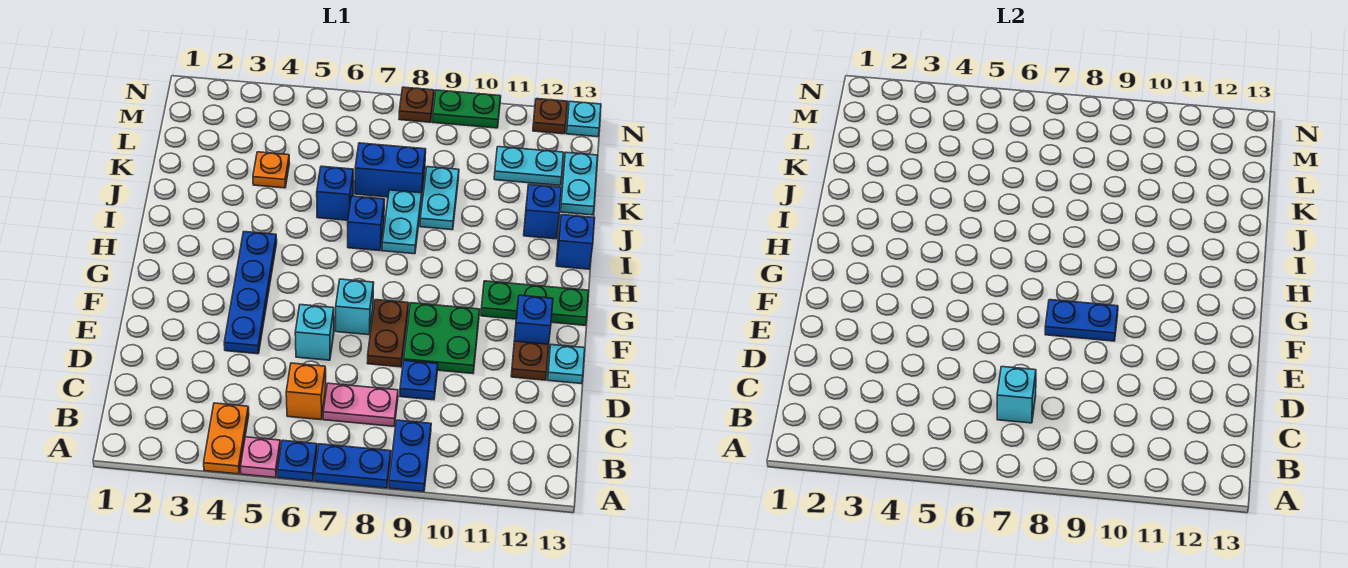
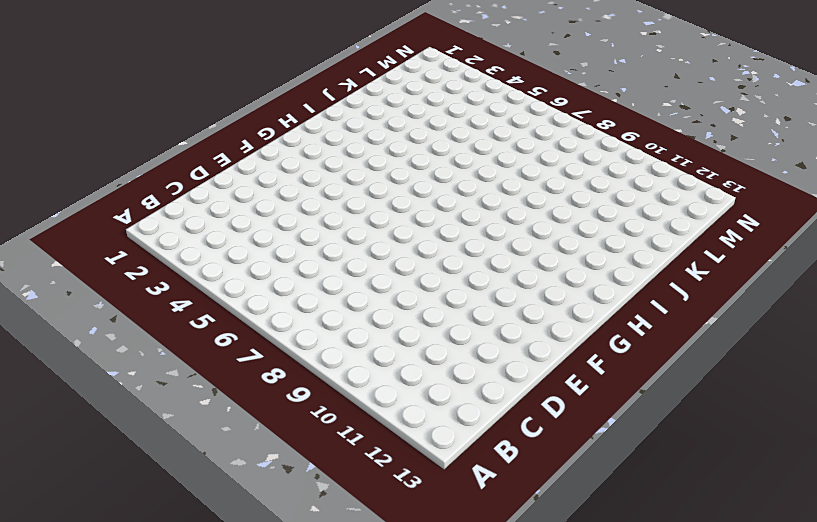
none -> orange plate A4:B4 level 1
none -> pink plate A5 level 1
none -> blue plate A6 level 1
none -> blue plate A7:A8 level 1

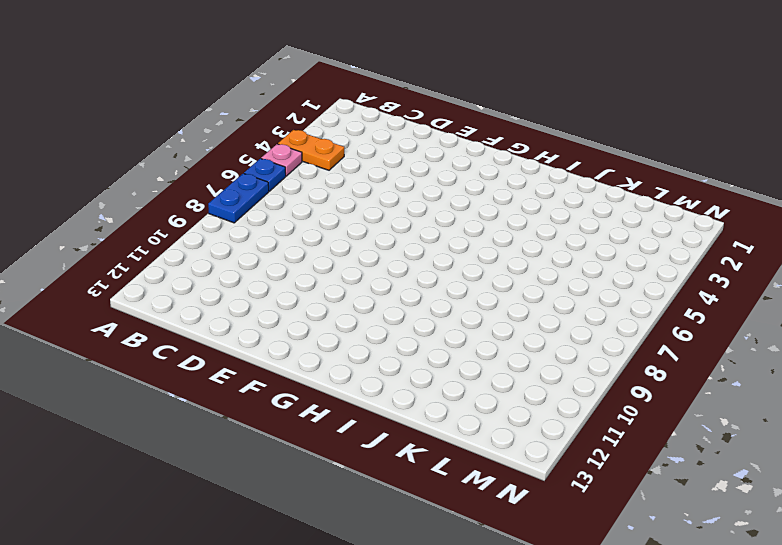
none -> blue plate A9:B9 level 1
none -> orange brick C6 level 1
none -> pink plate C7:C8 level 1
none -> blue plate D9 level 1

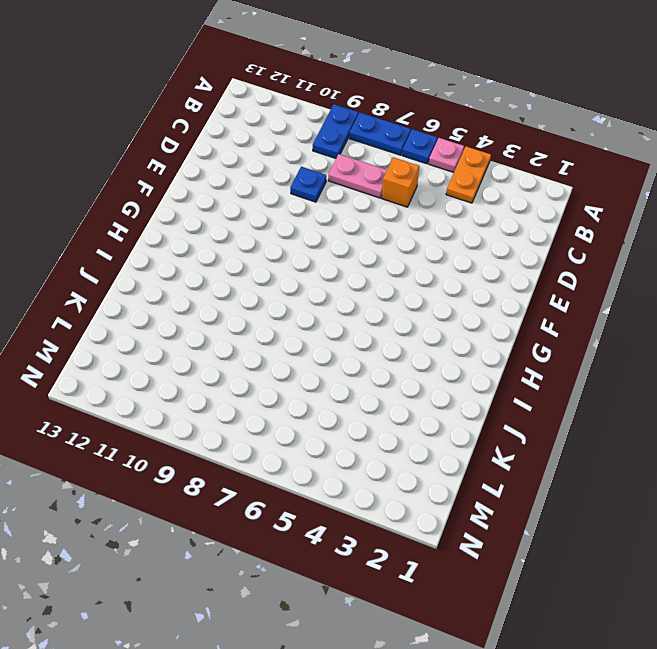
none -> blue plate E4:H4 level 1
none -> cyan brick E6 level 1
none -> brown plate E8:F8 level 1
none -> green plate E9:F10 level 1

